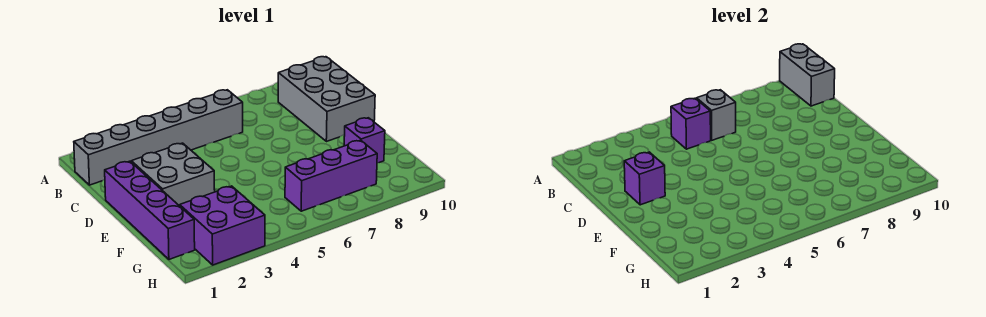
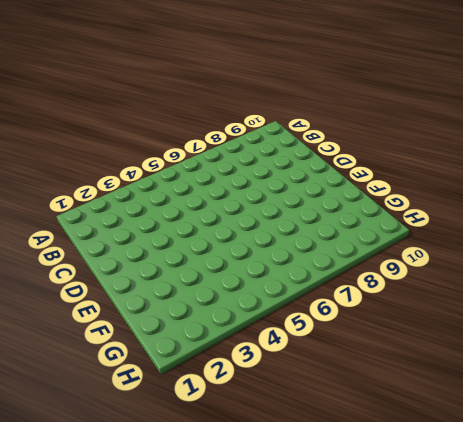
none -> grey brick B1:B6 level 1
none -> grey brick B9:D10 level 1

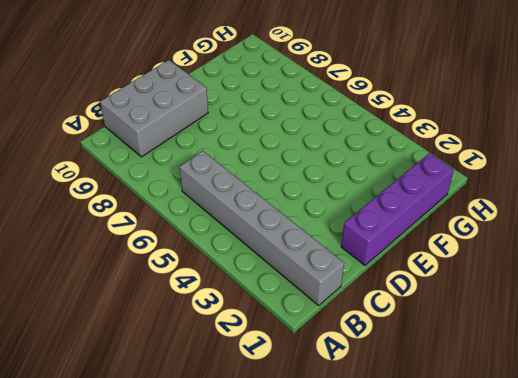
none -> grey brick D2:E3 level 1
none -> purple brick F9 level 1

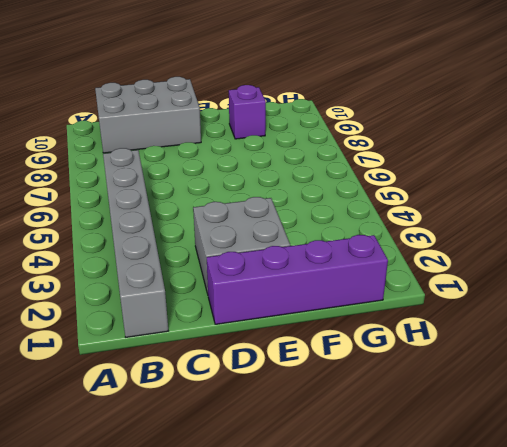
none -> purple brick G2:H3 level 1
none -> purple brick G6:G8 level 1

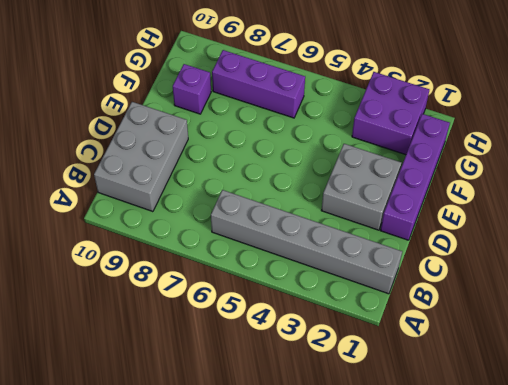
none -> grey brick A10:B10 level 2
none -> purple brick B5 level 2

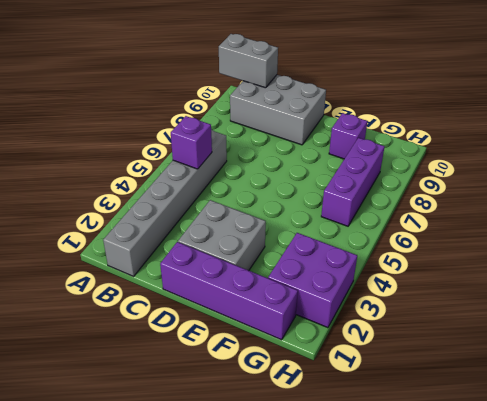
none -> grey brick B6 level 2
none -> purple brick D2 level 2

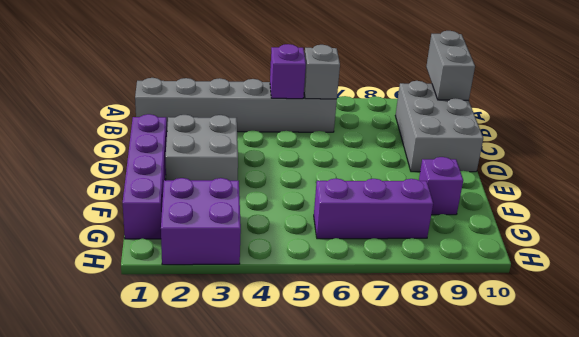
none -> purple brick D2 level 2

